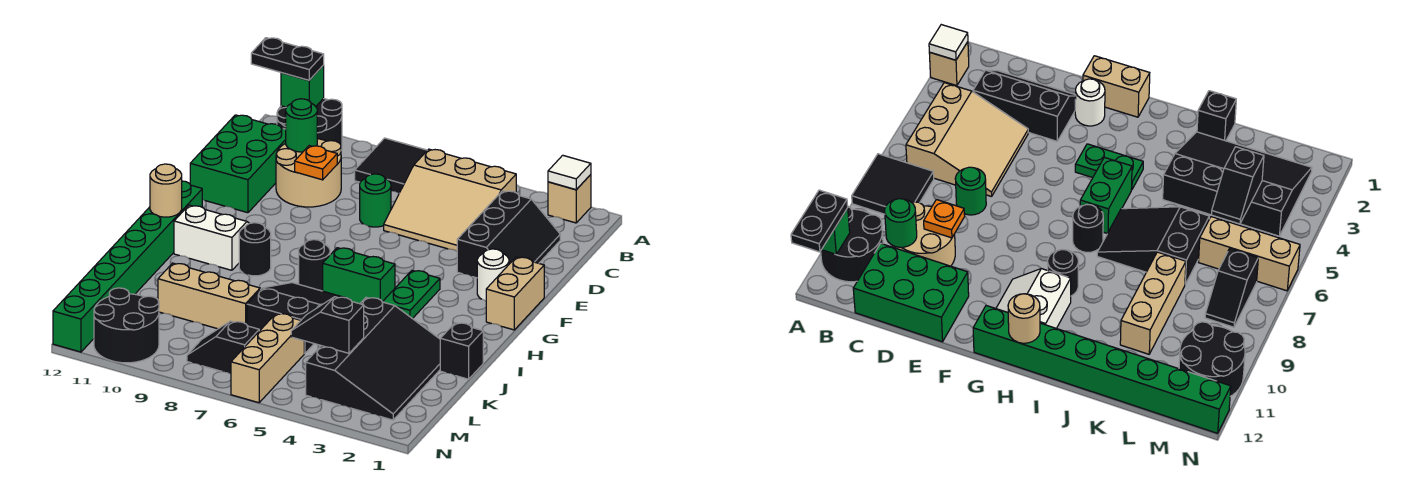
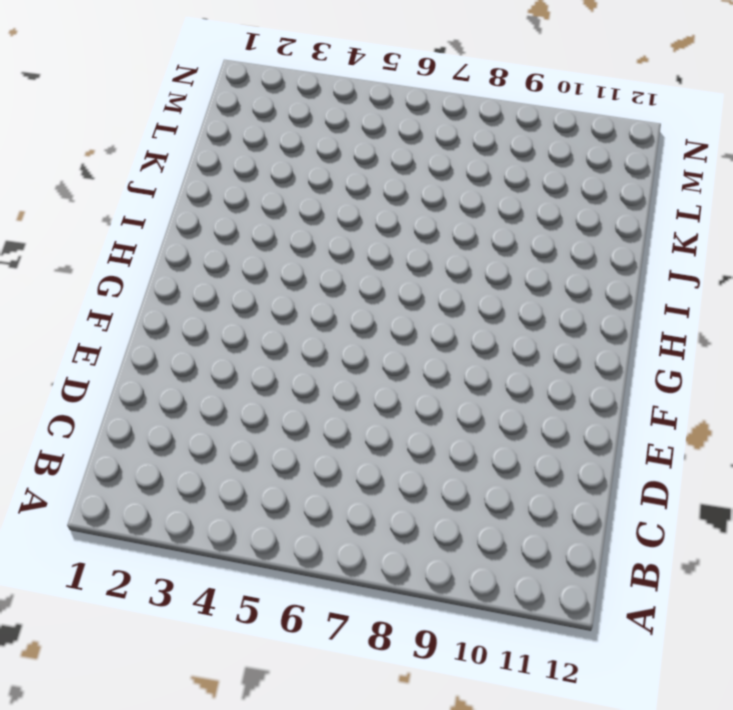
none -> tan brick A2 level 1
none -> black tile A7:B8 level 1
none -> black round brick A10:B11 level 1
none -> tan slope B4:D6 level 1 top B

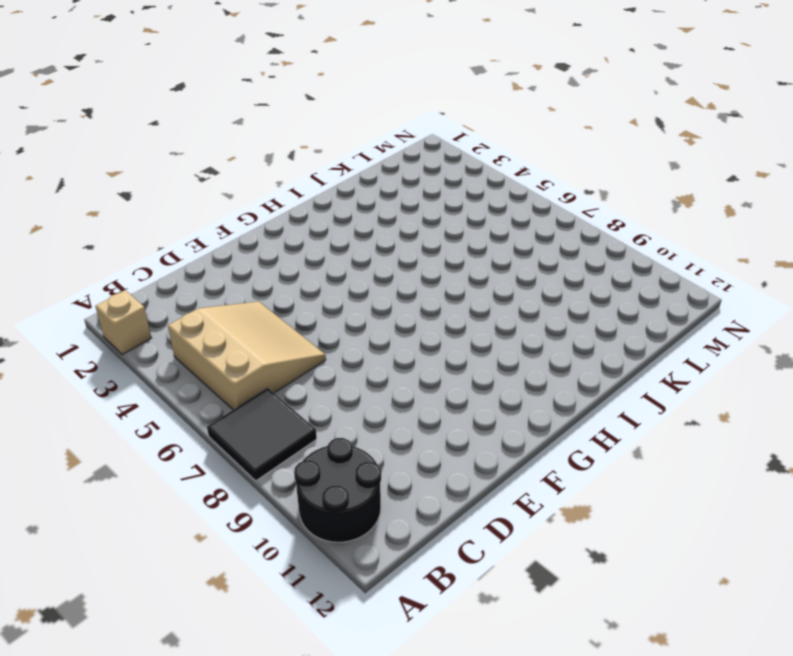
none -> black slope C2:E3 level 1 top 3
none -> tan round brick C9:D10 level 1
none -> green brick C11:E12 level 1
none -> green round brick D7 level 1

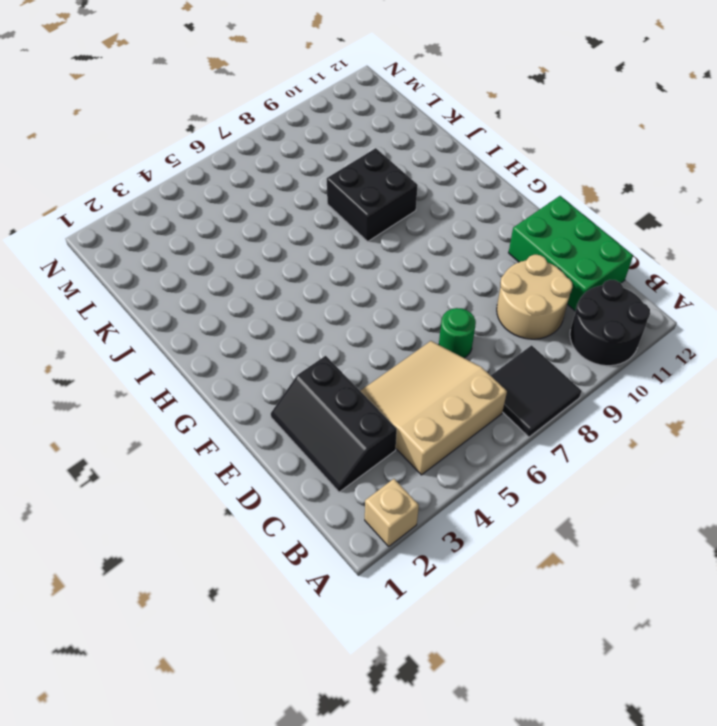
black brick I8:J9 level 1 -> none
none -> tan brick F1:G1 level 1
none -> white round brick F2 level 1
none -> green plate G4:H4 level 1
none -> white slope G10:H11 level 1 top H

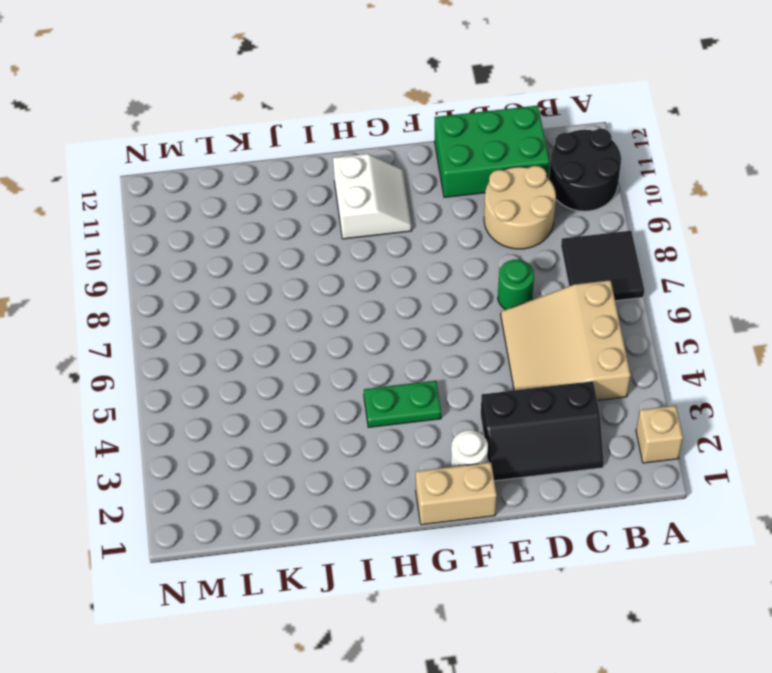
none -> green brick G12:N12 level 1
none -> green brick H5:H6 level 1
none -> black round brick H7 level 1
none -> black round brick H9 level 1

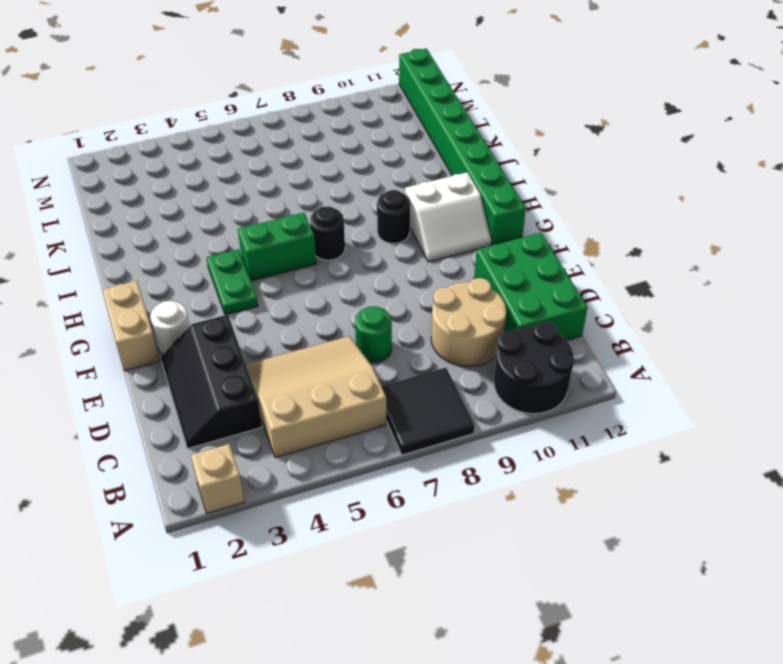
none -> black slope I6:K7 level 1 top K
none -> black brick J1 level 1
none -> black slope J2:M4 level 1 top 4
none -> tan brick K8:K10 level 1

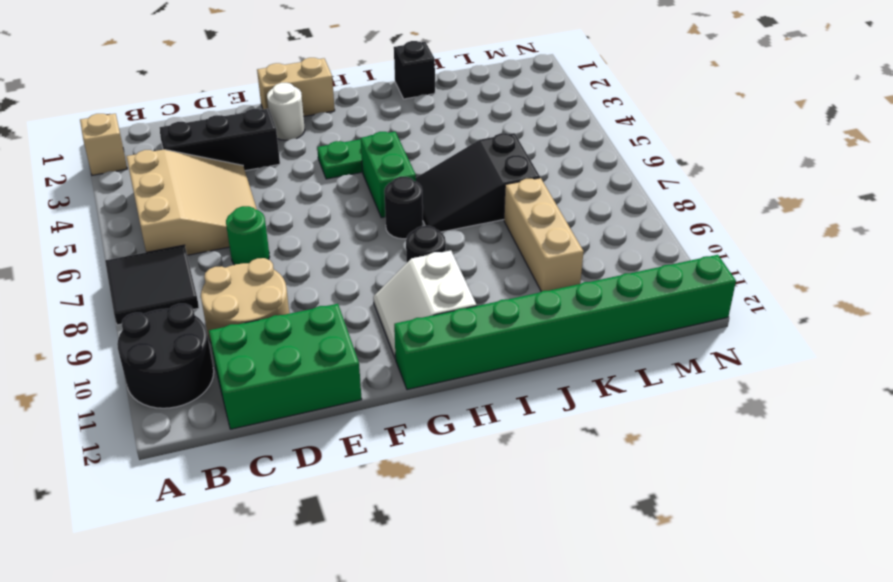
none -> black slope J2:M4 level 1 top 4
none -> tan brick L6:N6 level 1
none -> black slope M7:M8 level 1 top 7
none -> black round brick M10:N11 level 1

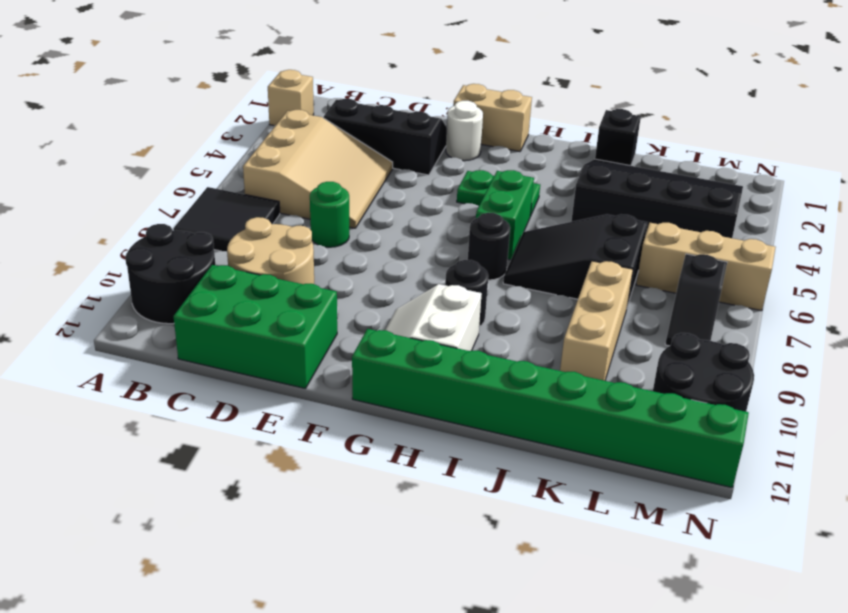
none -> white tile A2 level 2
none -> green brick A11 level 2
none -> green round brick C10 level 2
none -> orange plate D9 level 2

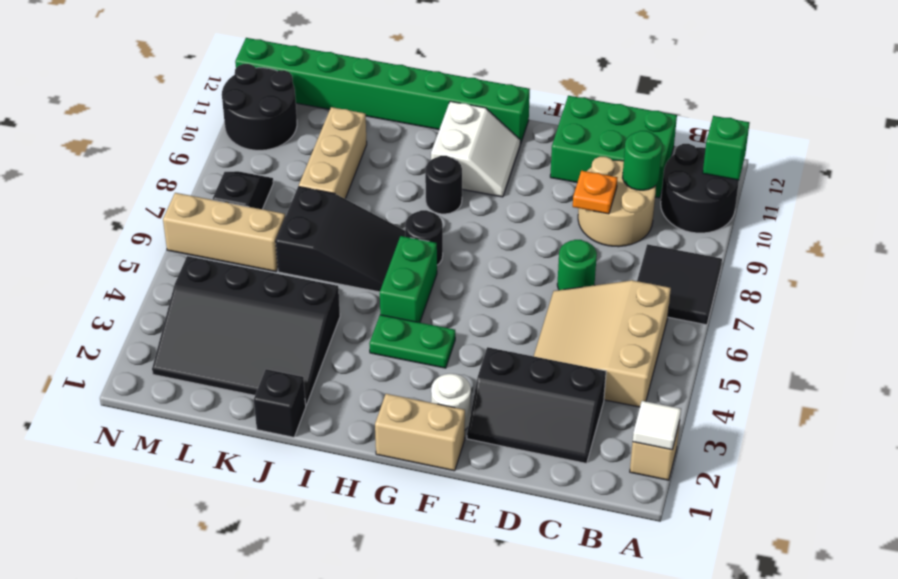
none -> tan round brick H12 level 2
none -> black slope L4:L5 level 2 top 4
none -> black plate A11:A12 level 3

